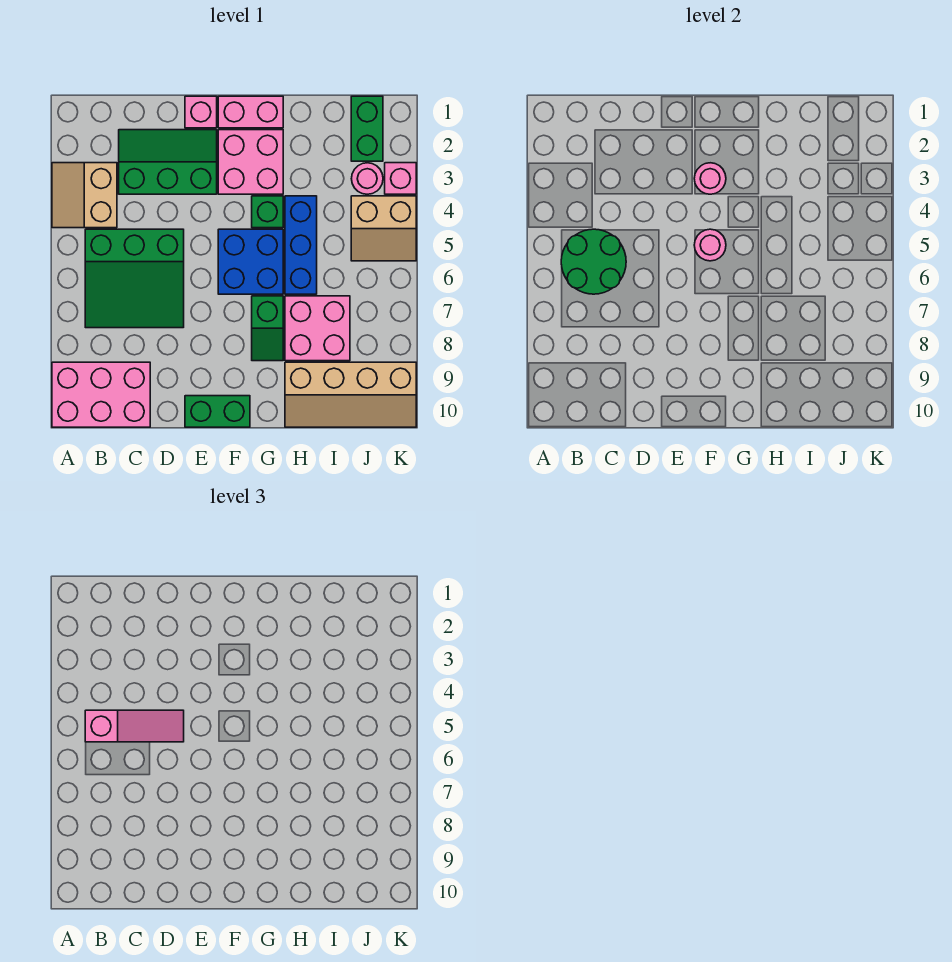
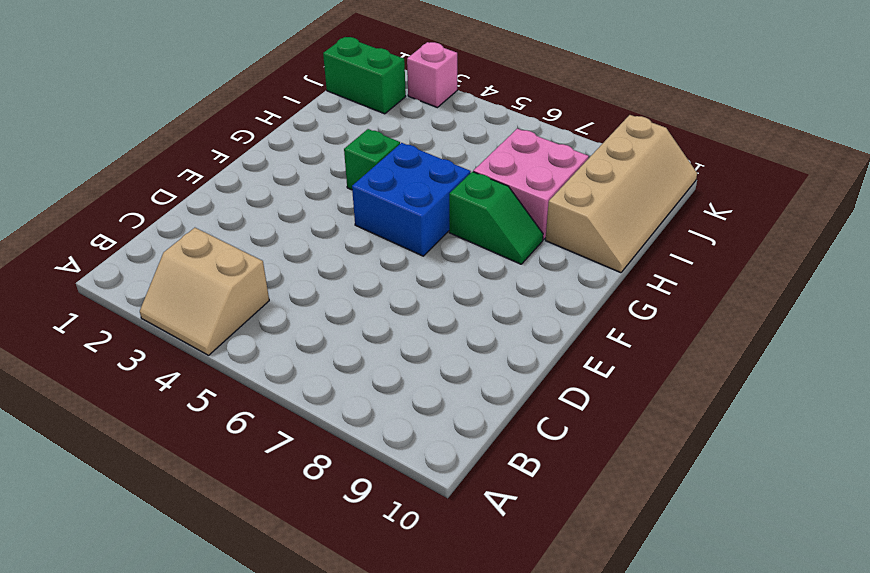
none -> pink brick A9:C10 level 1
none -> green slope B5:D7 level 1 top 5
none -> green slope C2:E3 level 1 top 3

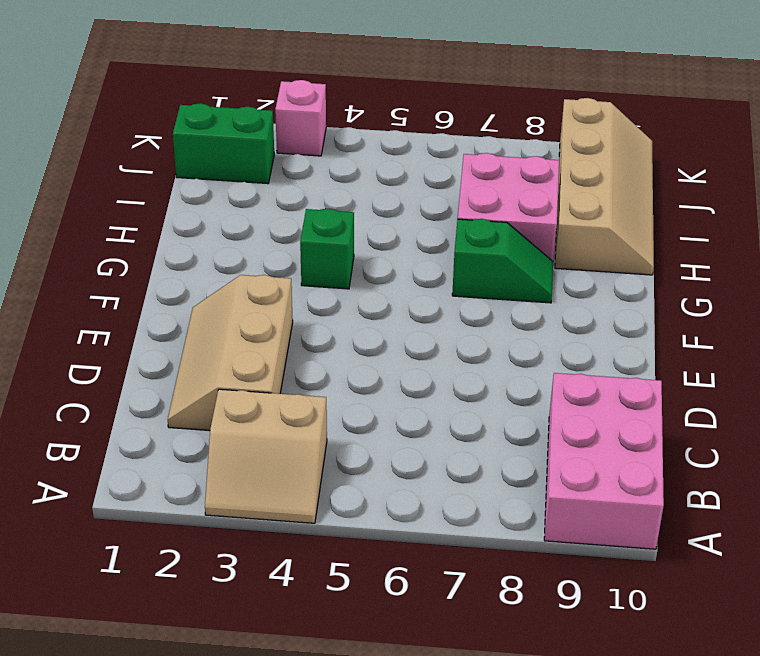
tan slope C2:E3 level 1 top 3 -> green slope C2:E3 level 1 top 3
none -> green slope B5:D7 level 1 top 5
none -> pink brick E1 level 1
none -> green brick E10:F10 level 1

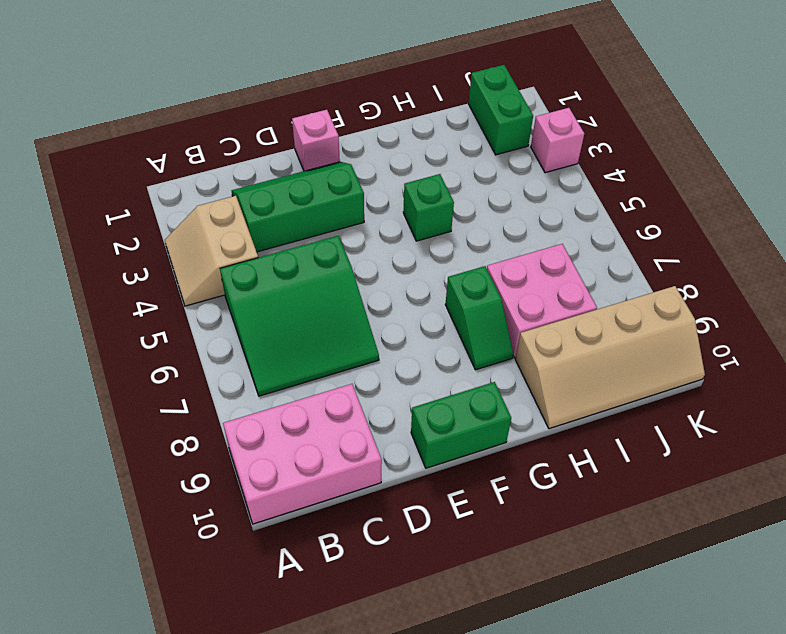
none -> pink brick F1:G1 level 1
none -> pink brick F2:G3 level 1
none -> blue brick F5:G6 level 1

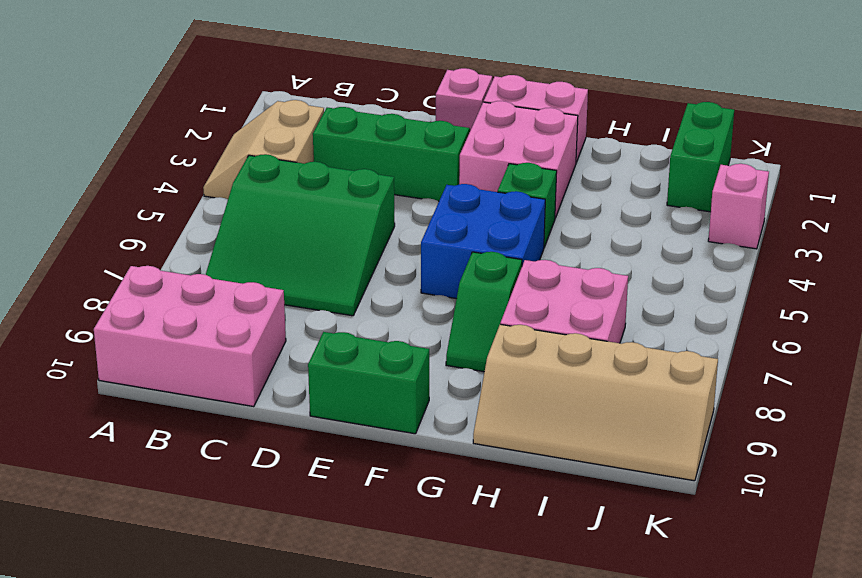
none -> blue brick H4:H6 level 1
none -> pink round brick J3 level 1
none -> tan slope J4:K5 level 1 top 4

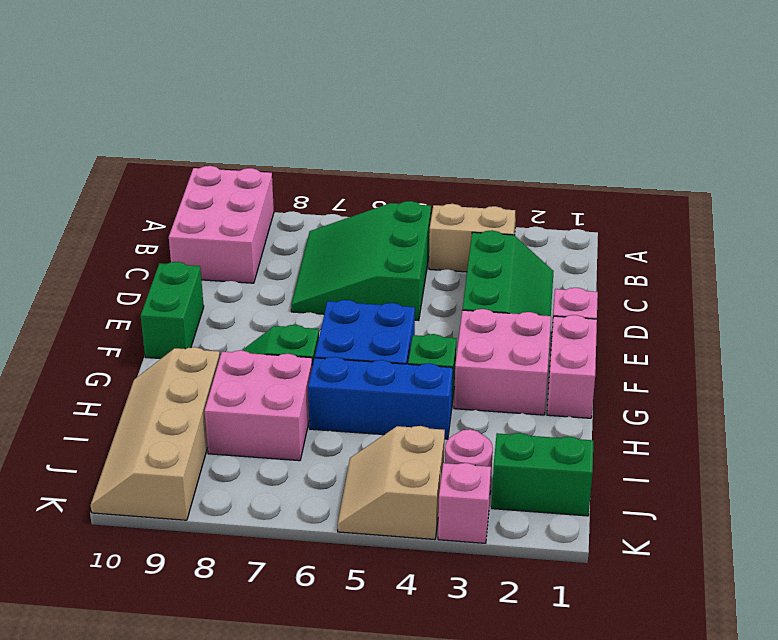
none -> green round brick B5:C6 level 2
none -> pink round brick F3 level 2
none -> pink round brick F5 level 2

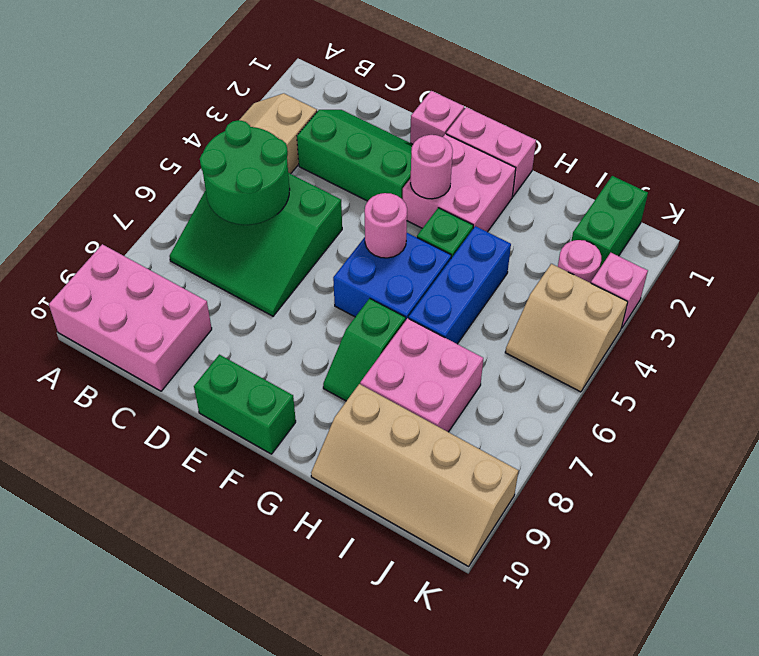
none -> pink slope B5:D5 level 3 top B

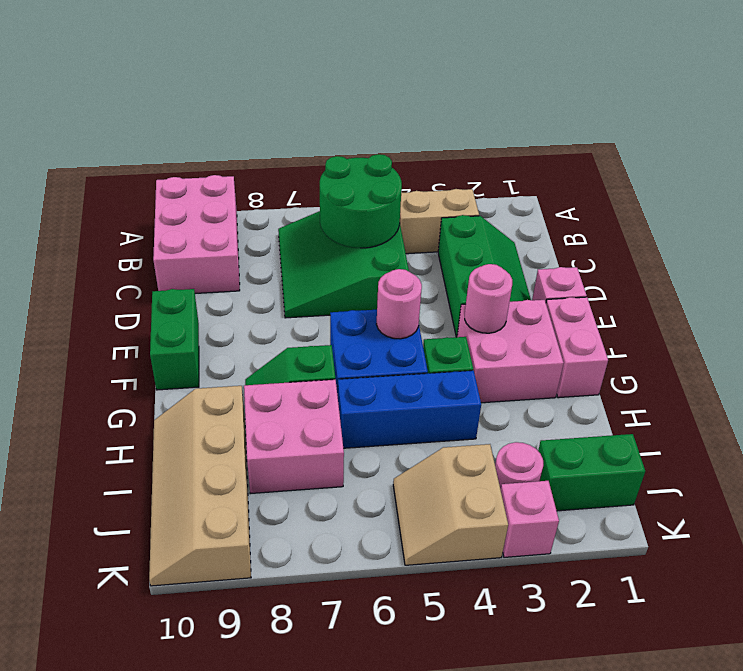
none -> pink slope B5:D5 level 3 top B

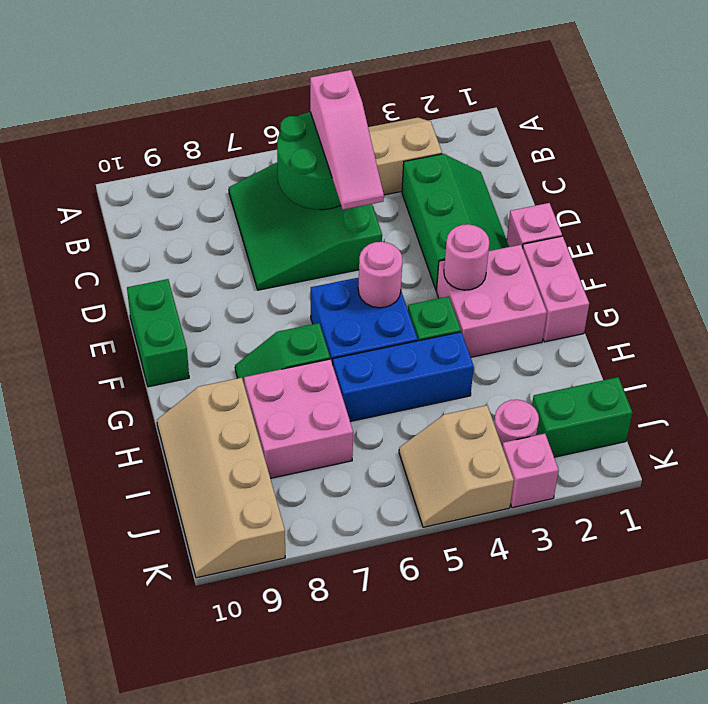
none -> pink brick A9:C10 level 1

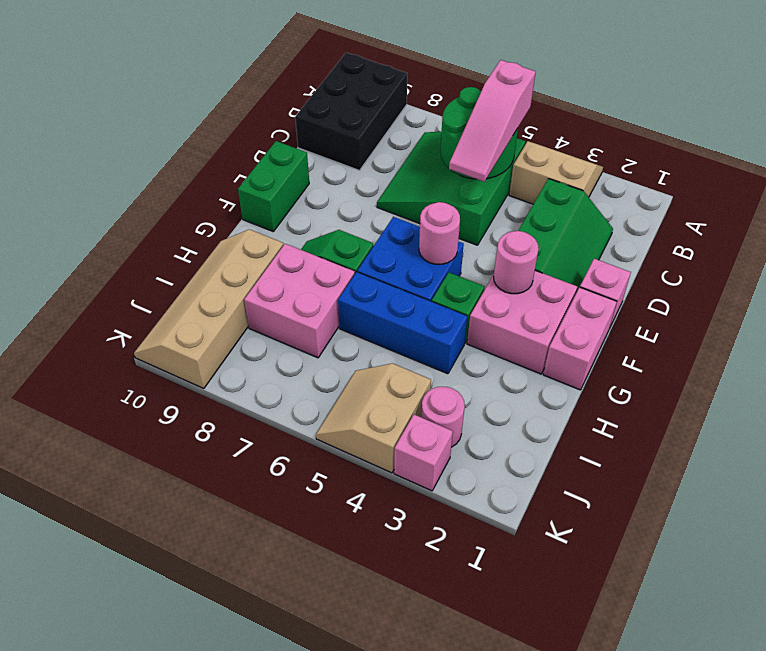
black brick A9:C10 level 1 -> pink brick A9:C10 level 1
none -> green brick J1:J2 level 1

